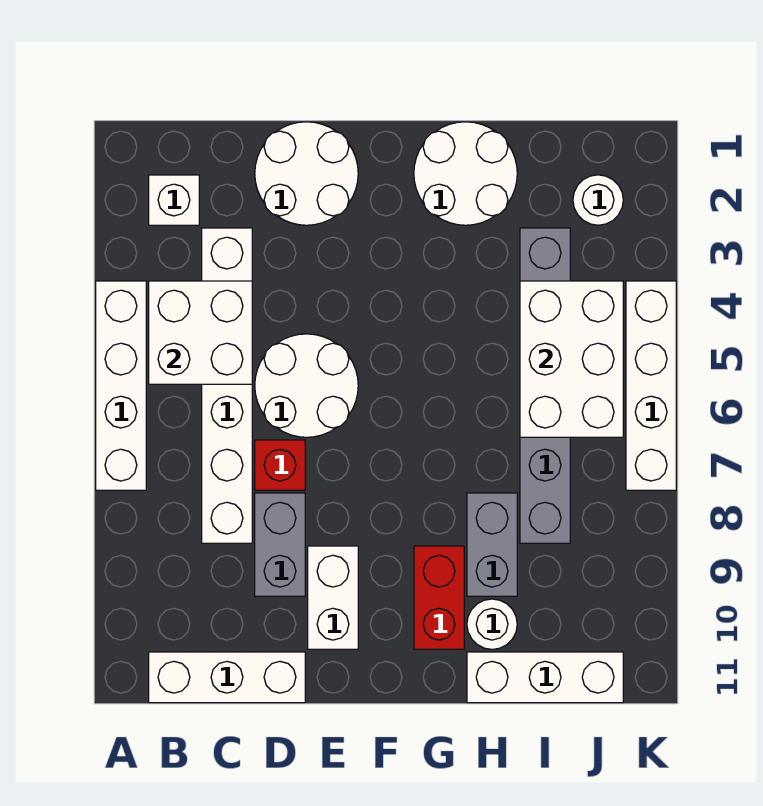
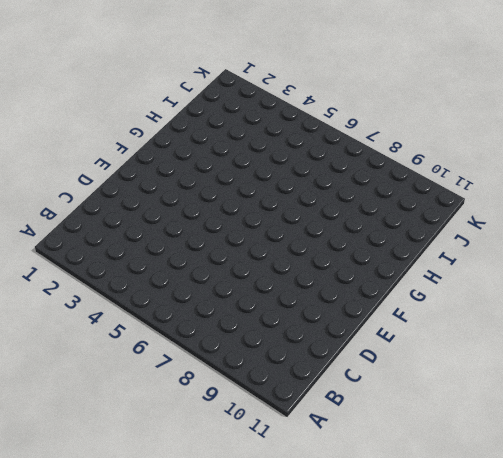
none -> white brick A4:A7 level 1
none -> white brick B2 level 1
none -> white brick B11:D11 level 1

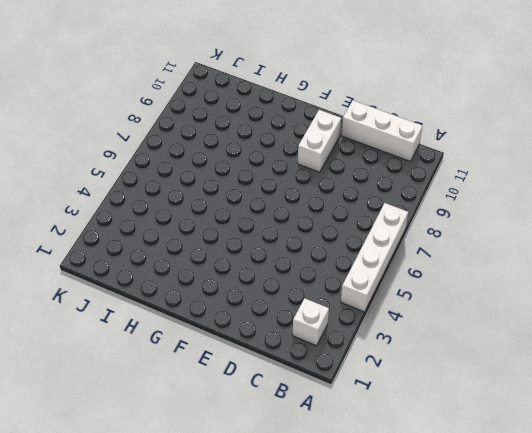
none -> white brick C3:C8 level 1
none -> white round brick D1:E2 level 1
none -> white round brick D5:E6 level 1

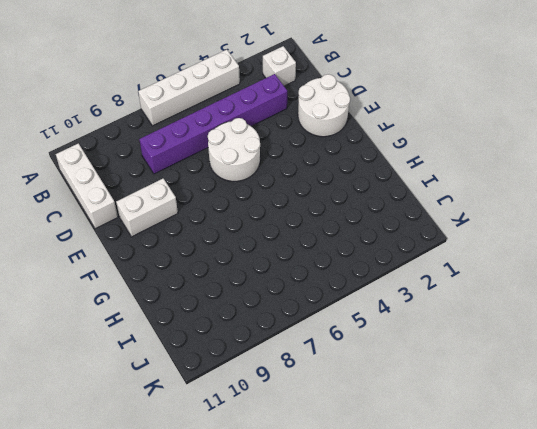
purple brick C3:C8 level 1 -> white brick C3:C8 level 1
none -> red brick D7 level 1
none -> grey brick D8:D9 level 1
none -> white round brick G1:H2 level 1

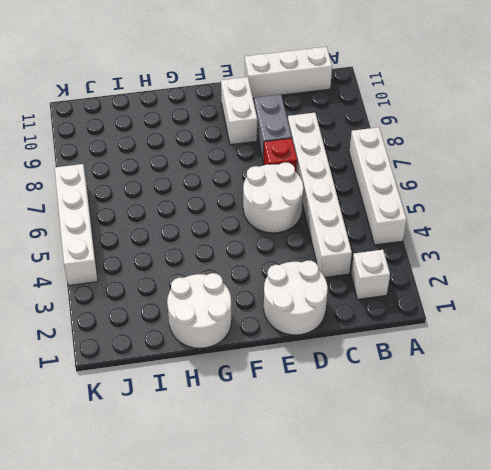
none -> red brick G9:G10 level 1
none -> grey brick H8:H9 level 1
none -> white round brick H10 level 1

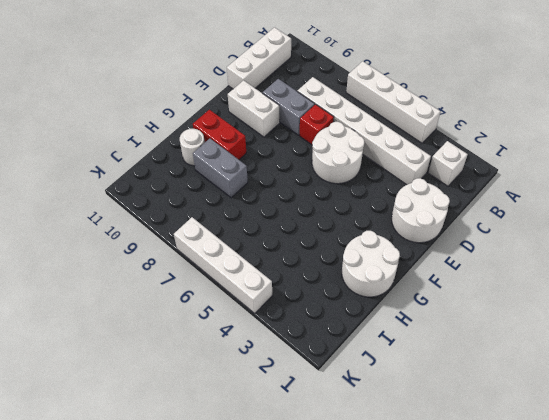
none -> white brick H11:J11 level 1
none -> grey brick I3:I8 level 1
none -> white round brick J2 level 1

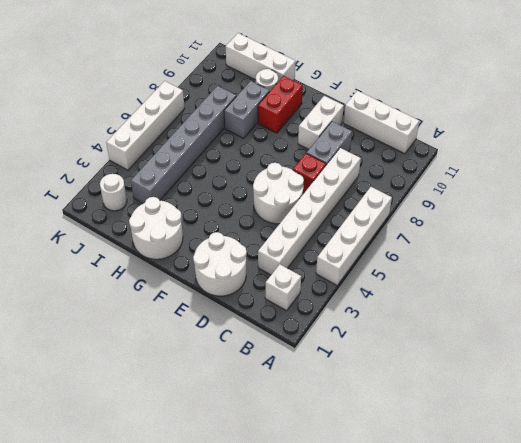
none -> white brick B4:C5 level 2
none -> white brick I4:J6 level 2

